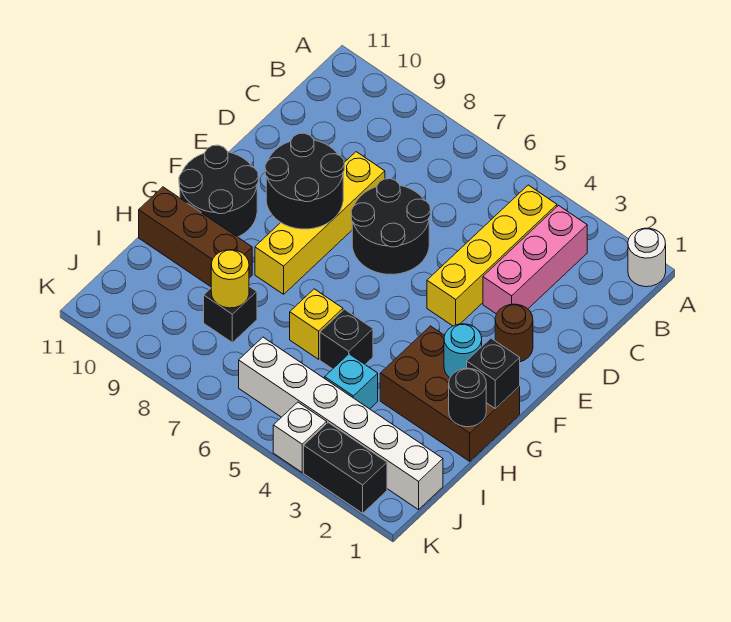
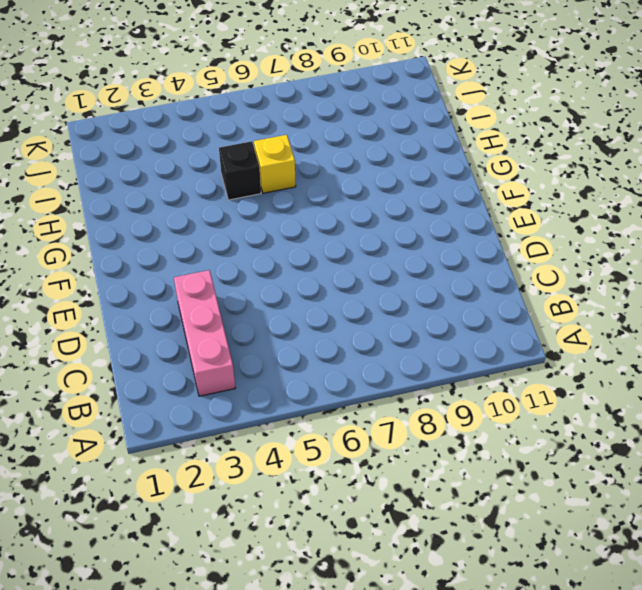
none -> white round brick A1 level 1
none -> yellow brick B4:E4 level 1
none -> black round brick D6:E7 level 1

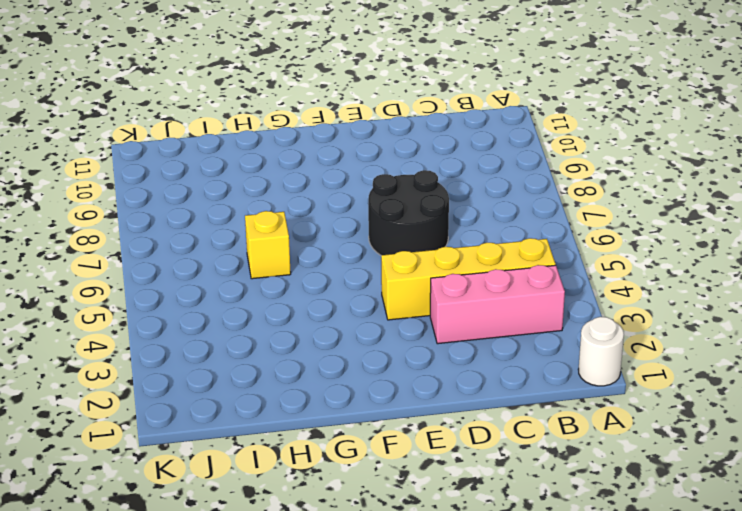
none -> yellow brick D8:G8 level 1
none -> brown round brick E2 level 1
none -> black round brick F10:G11 level 1

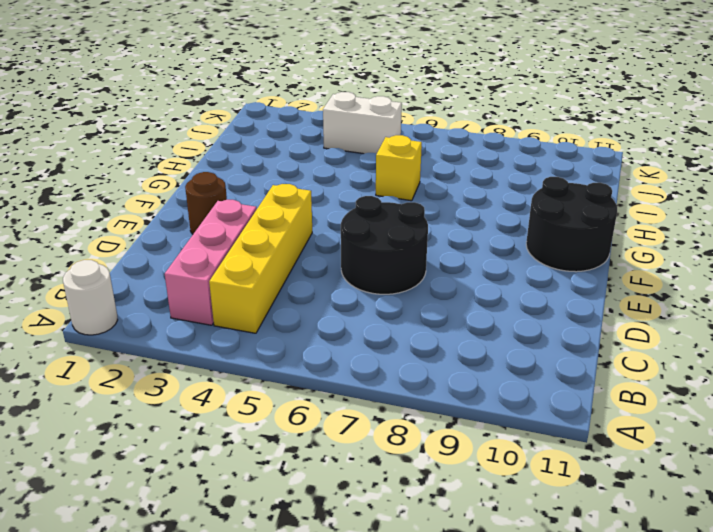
white brick J4:J5 level 1 -> white brick J1:J6 level 1
none -> yellow brick D8:G8 level 1
none -> brown brick G1:H3 level 1
none -> black brick H5 level 1

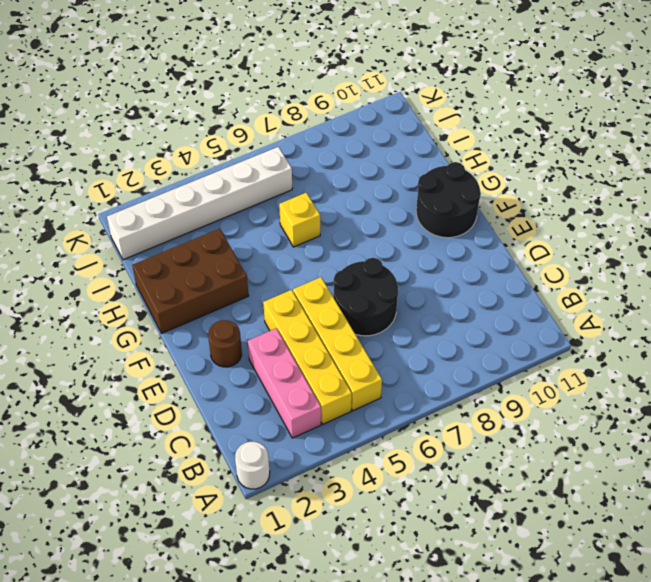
yellow brick B5:E5 level 1 -> yellow brick D8:G8 level 1
none -> black brick H5 level 1
none -> brown brick H9:H11 level 1
none -> cyan brick I4 level 1

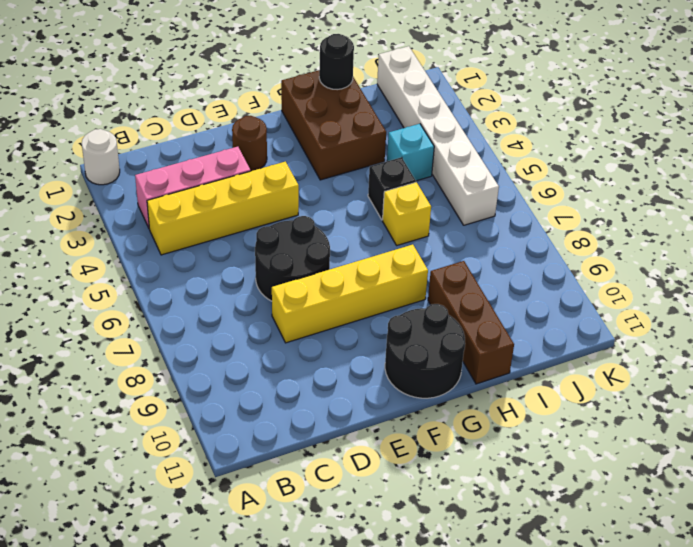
none -> black brick I8 level 1
none -> black brick K2:K3 level 1
none -> white brick K4 level 1

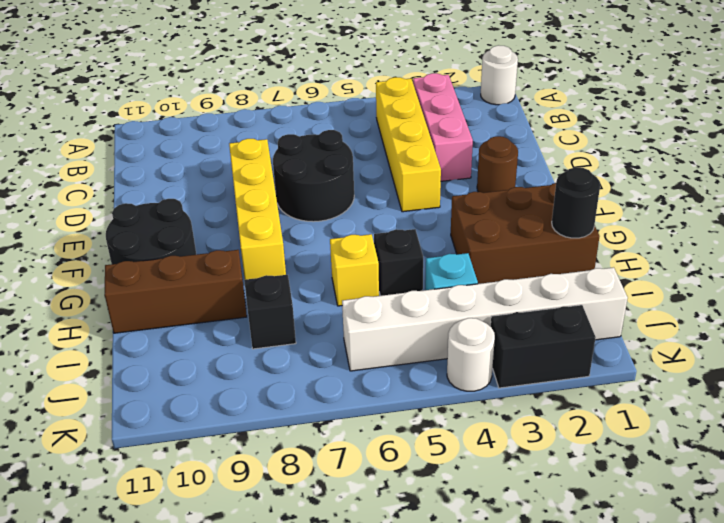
white round brick K4 level 1 -> white brick K4 level 1
none -> black round brick E8:F9 level 2
none -> black brick G1 level 2
none -> cyan round brick G2 level 2

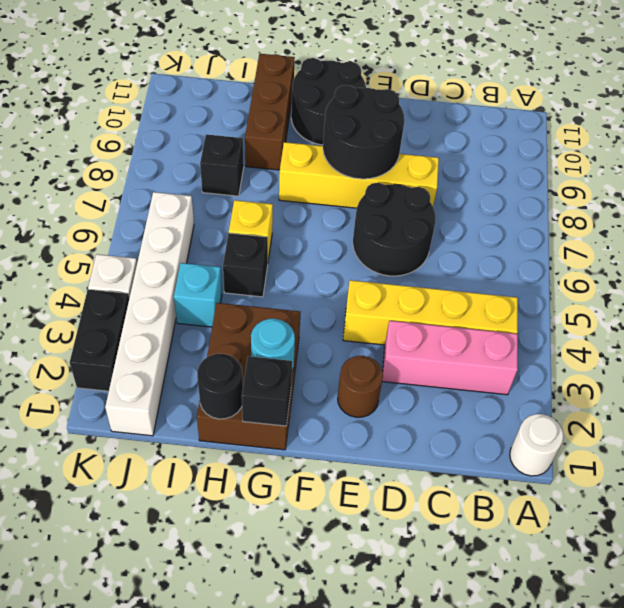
none -> yellow round brick I8 level 2

